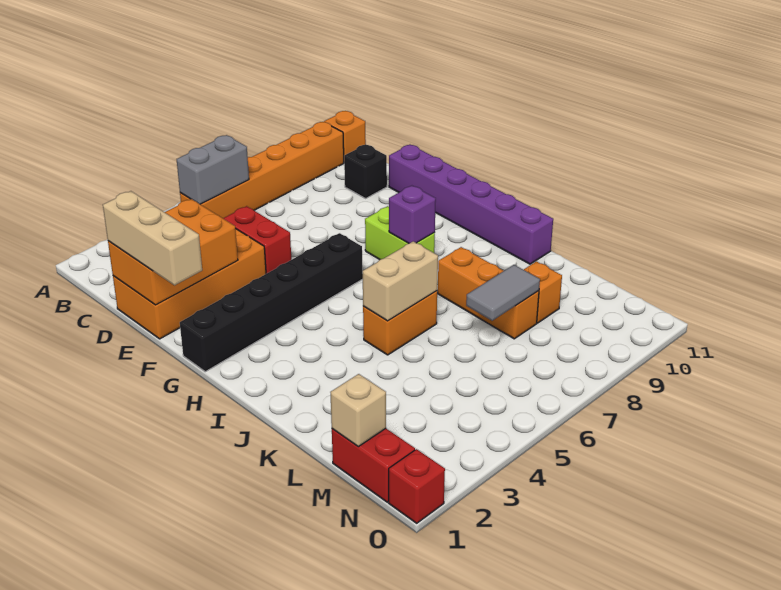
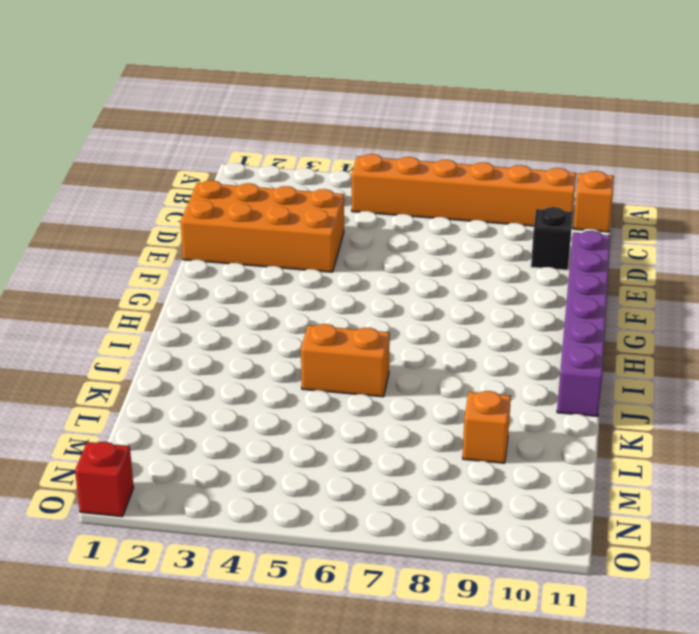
none -> red brick D5:E5 level 1
none -> black brick G1:G6 level 1
none -> lime brick G8:H8 level 1

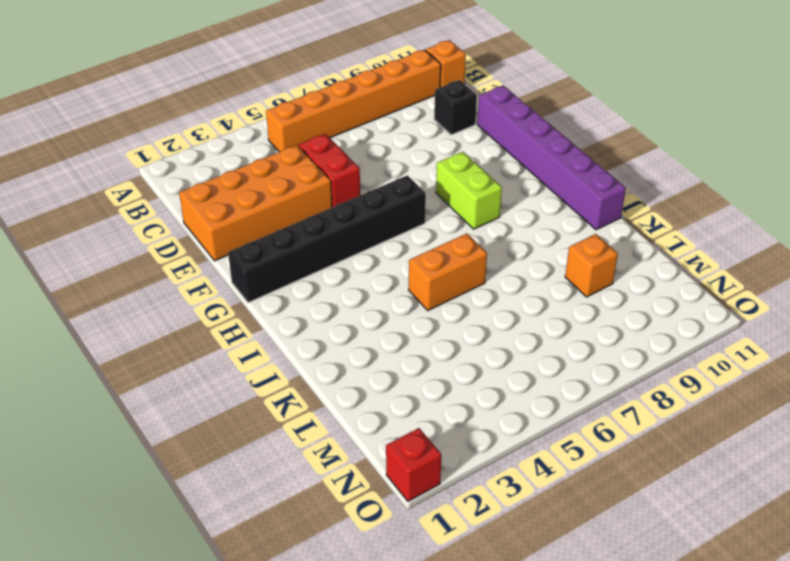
none -> orange brick J8:L8 level 1
none -> red brick M1:N1 level 1
none -> grey brick B5:B6 level 2

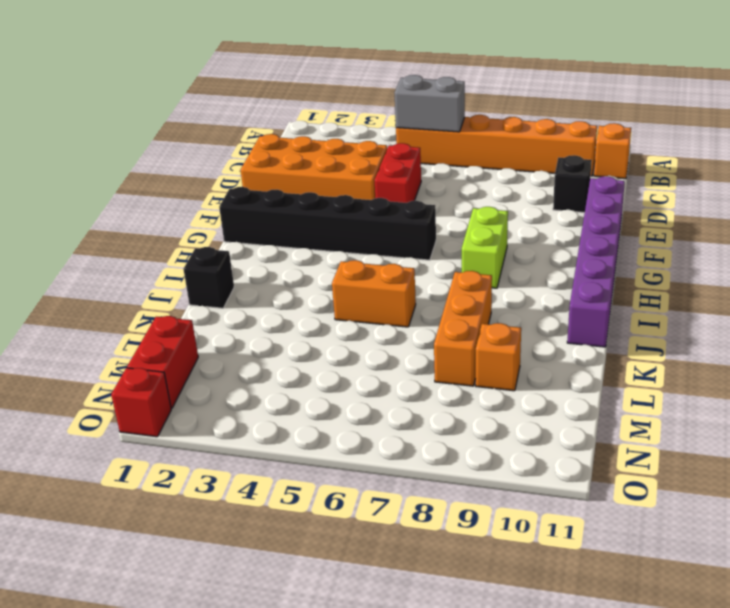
black brick J1 level 1 -> none
none -> orange brick D1:E3 level 2
none -> purple brick H8 level 2
none -> tan brick J5:J6 level 2

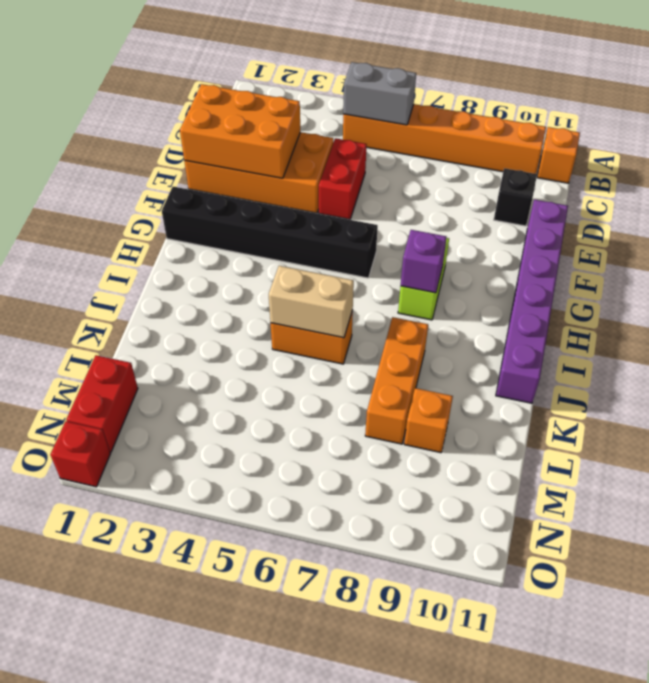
none -> grey tile L7:L8 level 2
none -> tan brick M1 level 2
none -> tan brick D1:F1 level 3

